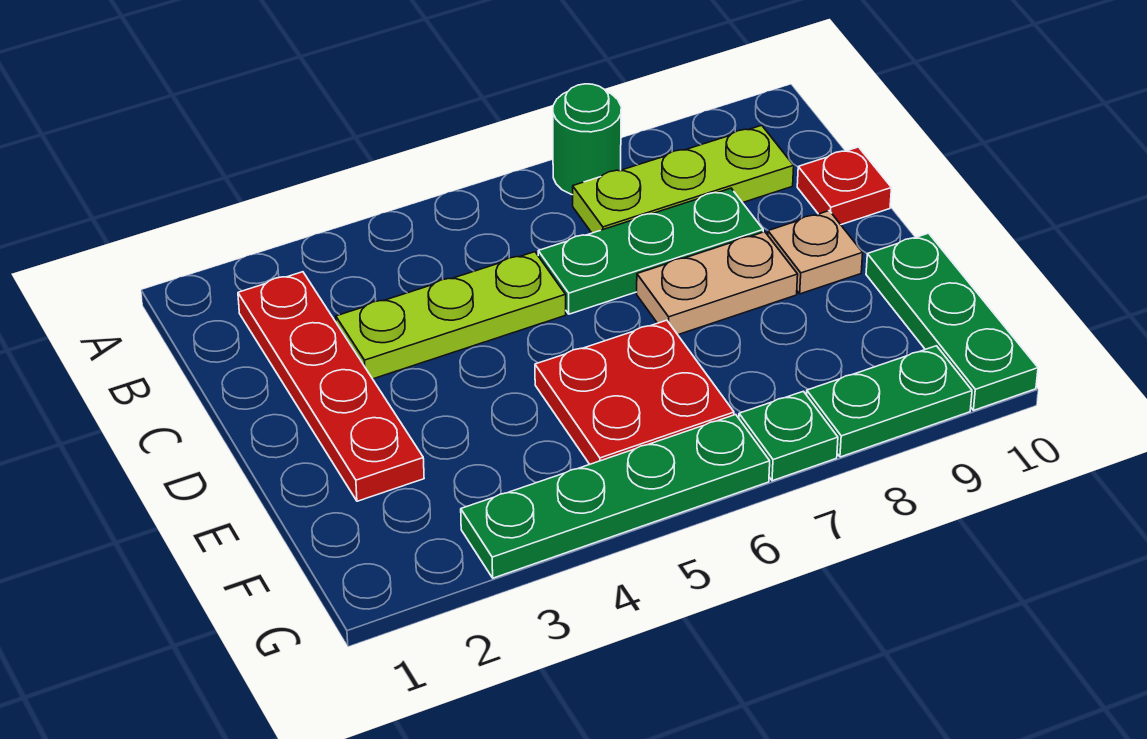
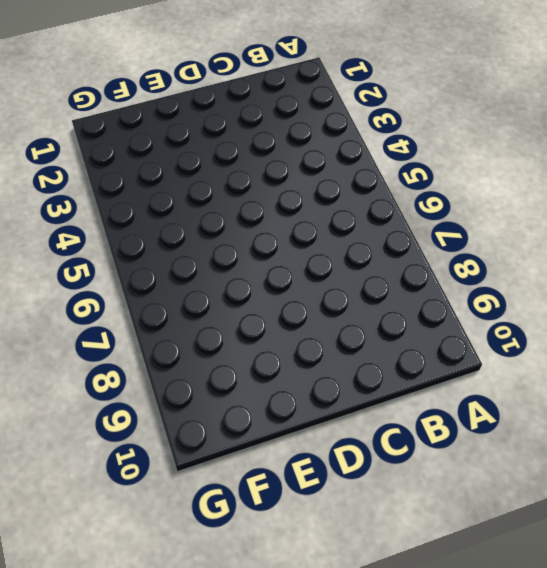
none -> green round brick A7 level 1
none -> red plate B2:E2 level 1
none -> lime plate B7:B9 level 1

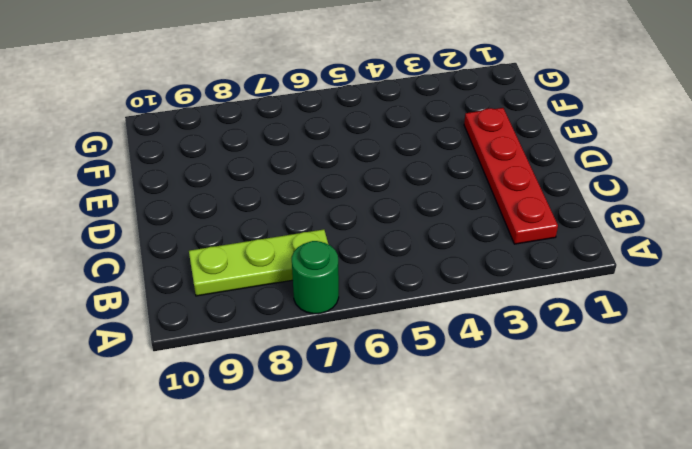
none -> lime plate C3:C5 level 1
none -> green plate C6:C8 level 1
none -> red plate C10 level 1

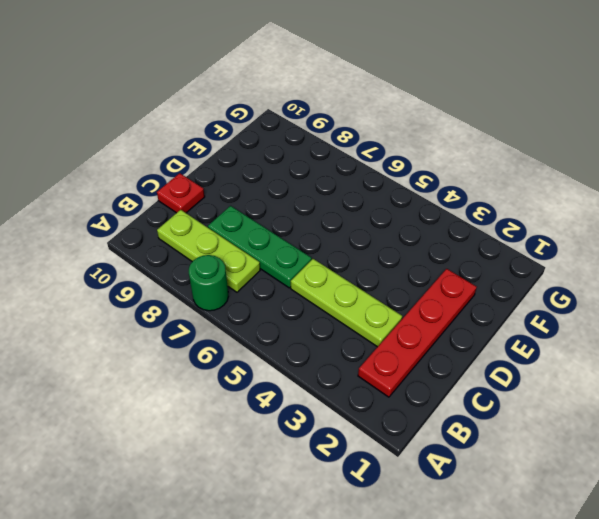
none -> tan plate D7:D8 level 1
none -> tan plate D9 level 1
none -> red plate E5:F6 level 1

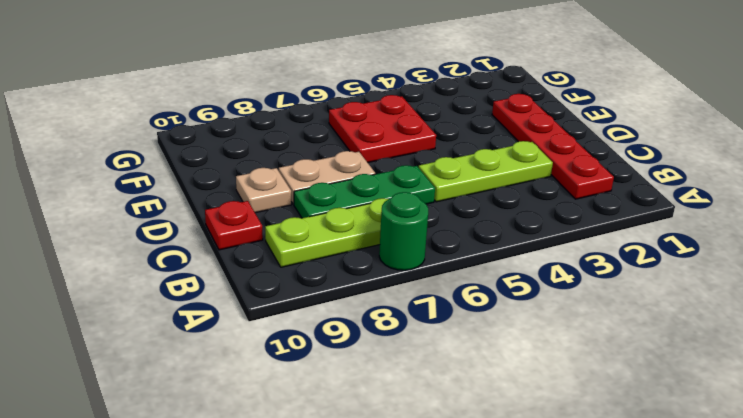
none -> green plate E10:G10 level 1
none -> green plate G3:G6 level 1
none -> green plate G7 level 1

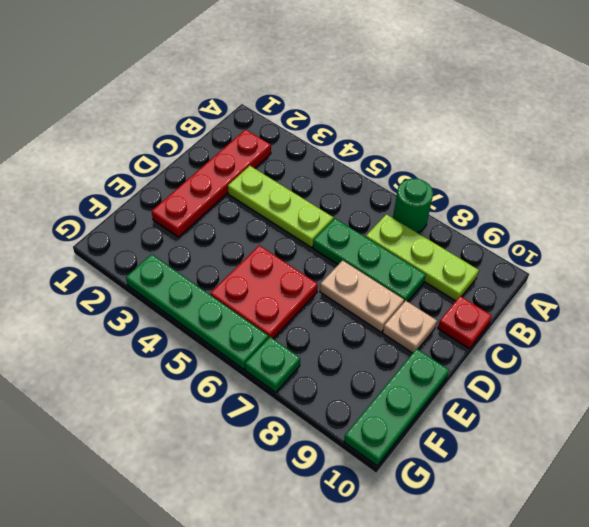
none -> green plate G8:G9 level 1

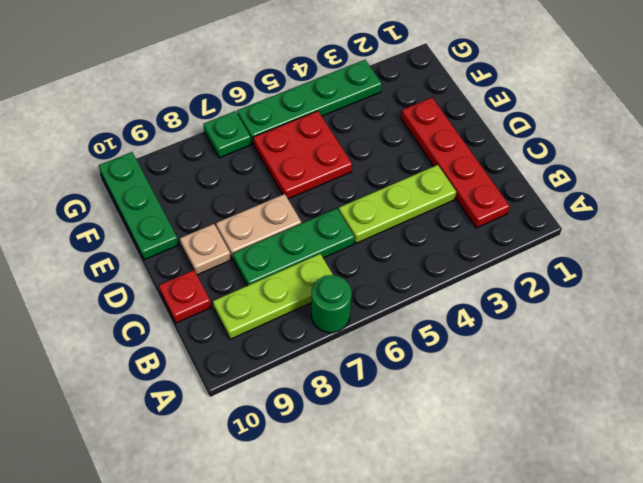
none -> green plate G8:G9 level 1

